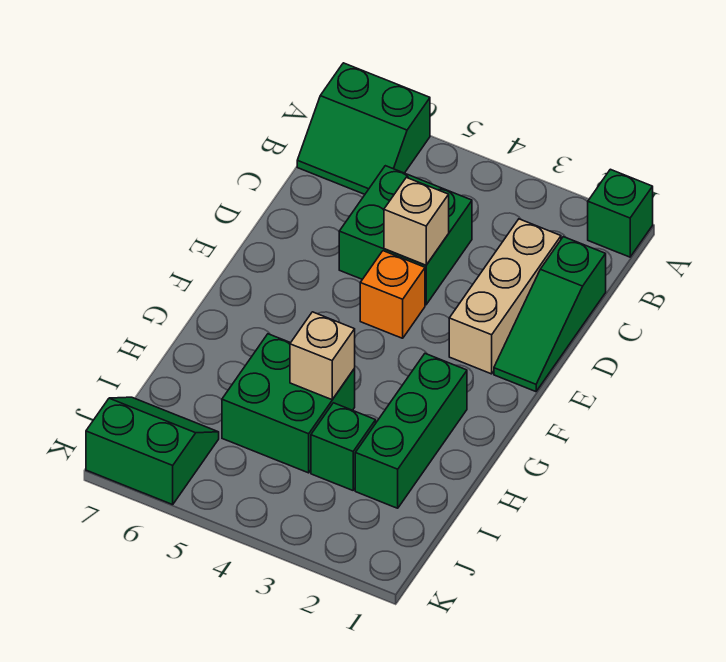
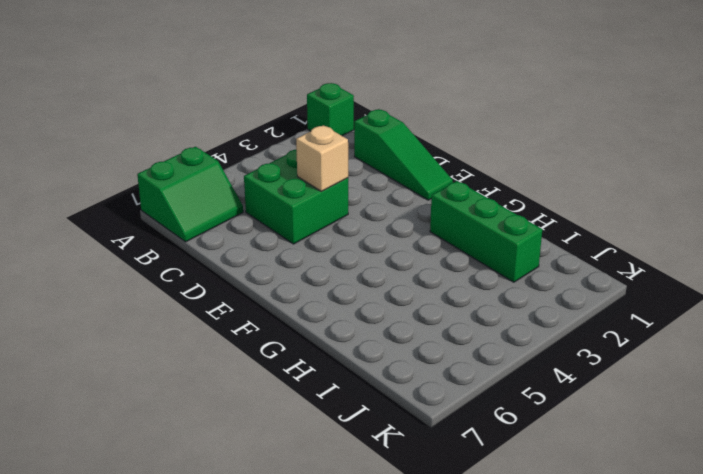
none -> tan brick C2:E2 level 1
none -> orange brick E4 level 1
none -> green brick H4:I5 level 1

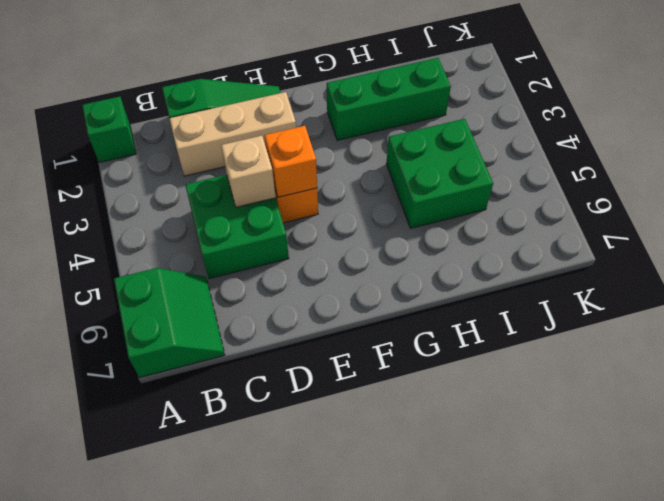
orange brick E4 level 2 -> none
none -> green brick I3 level 1
none -> green slope J6:K7 level 1 top K
none -> tan brick H4 level 2

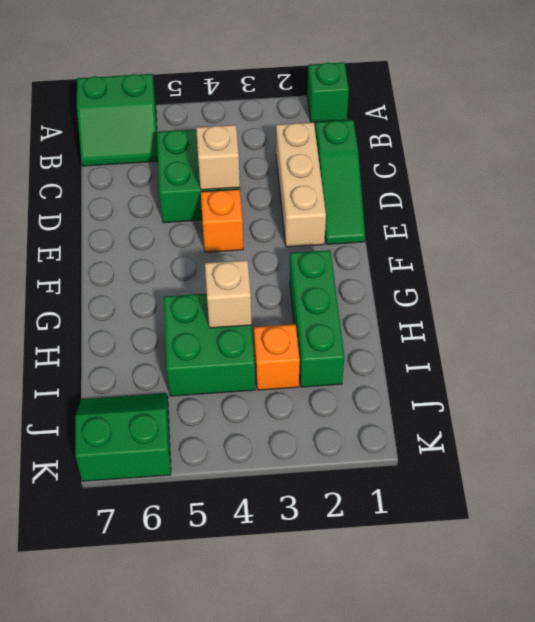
orange brick I3 level 1 -> green brick I3 level 1

